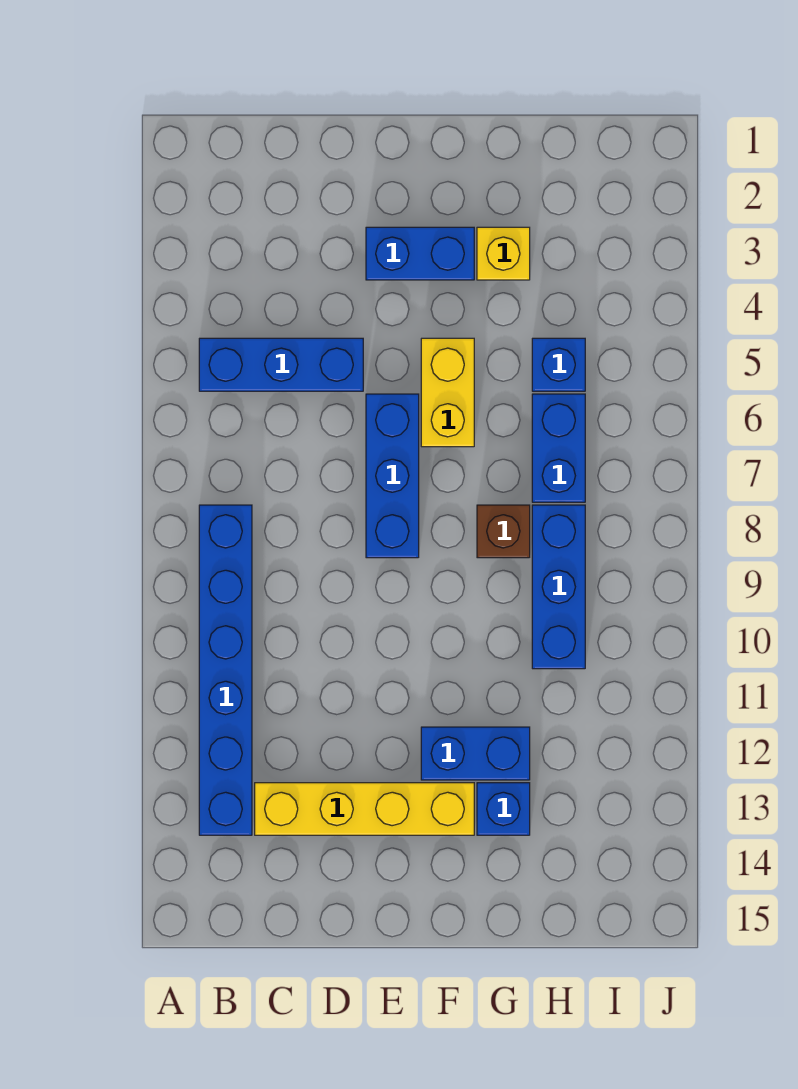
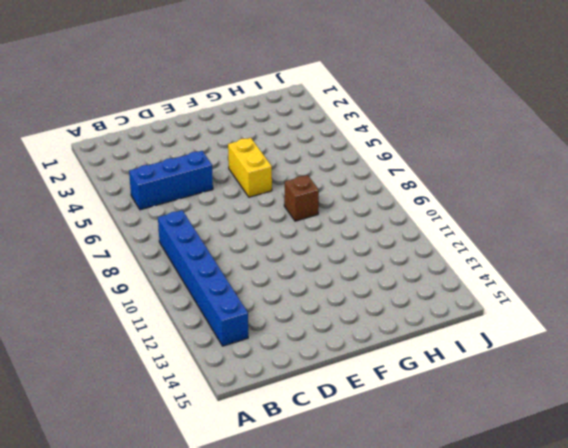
none -> yellow brick C13:F13 level 1
none -> blue brick E3:F3 level 1
none -> blue brick E6:E8 level 1

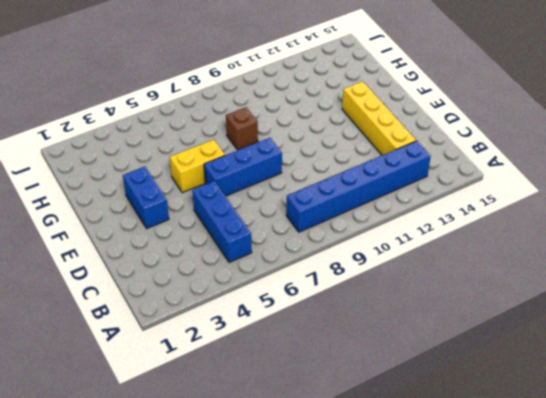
none -> blue brick F12:G12 level 1
none -> yellow brick G3 level 1
none -> blue brick G13 level 1

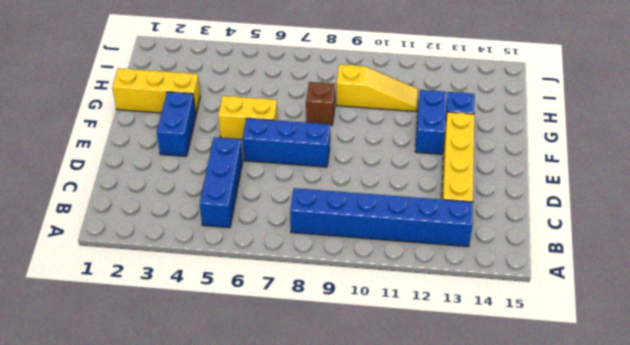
yellow brick G1:G3 level 1 -> yellow brick G3 level 1
yellow slope H9:H11 level 1 top 9 -> blue brick H8:H10 level 1
none -> blue brick H5 level 1
none -> blue brick H6:H7 level 1

